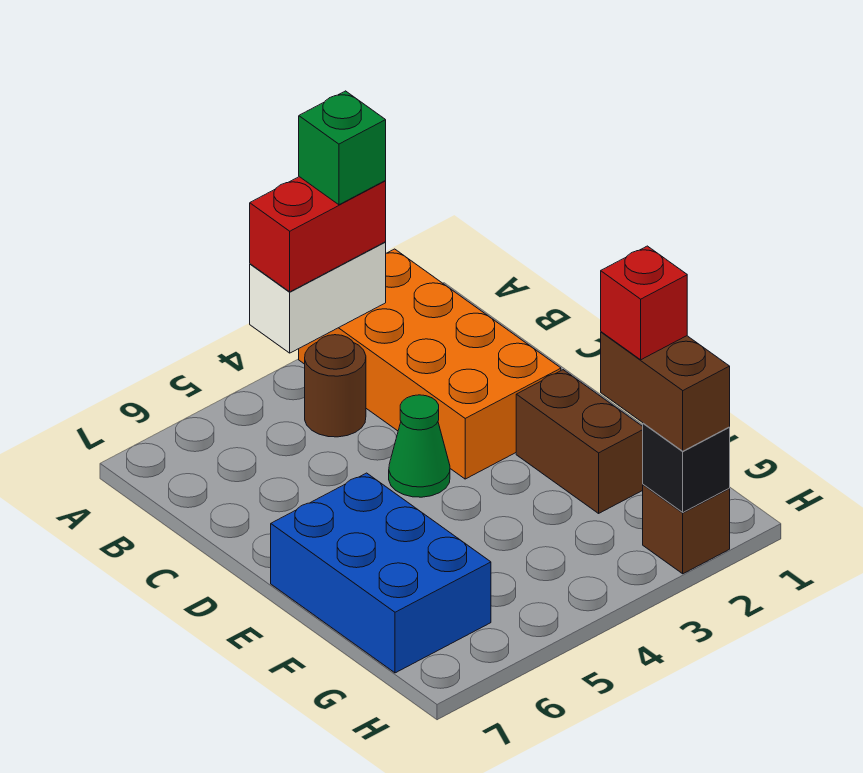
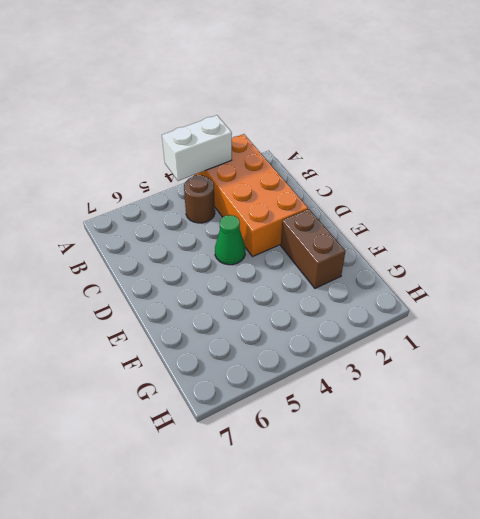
none -> blue brick E6:G7 level 1
none -> brown brick H2 level 1
none -> black brick H2 level 2

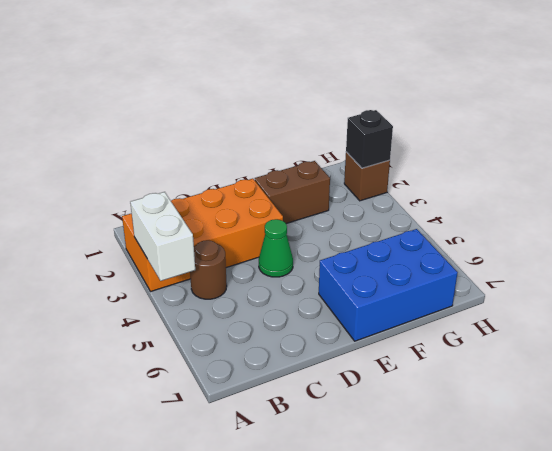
none -> red brick A3:A4 level 3
none -> brown brick G2:H2 level 3
none -> green brick A3 level 4

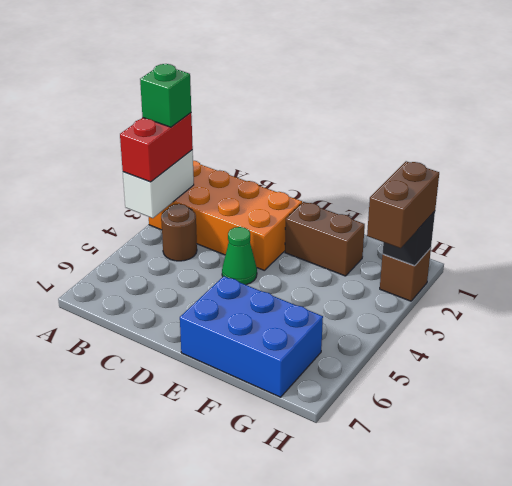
brown brick H2:H3 level 3 -> brown brick G2:H2 level 3
none -> red brick G2 level 4

